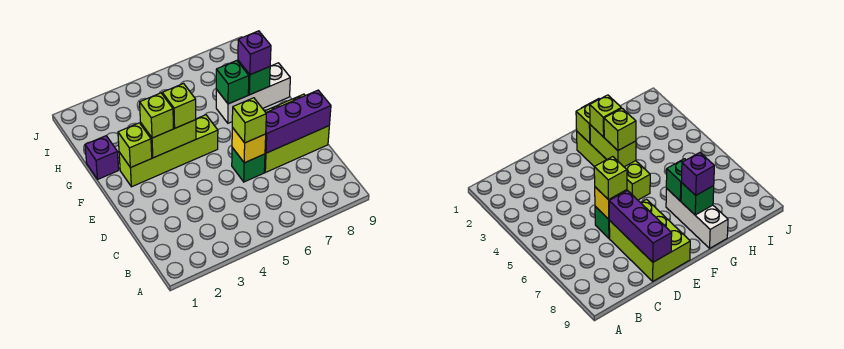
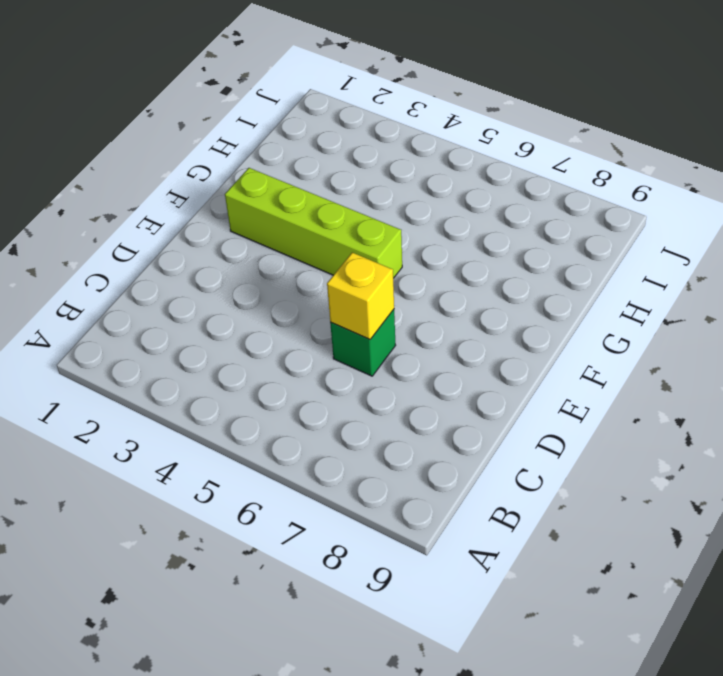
none -> lime brick D7:E9 level 1
none -> purple brick G1 level 1
none -> white brick G7:G9 level 1

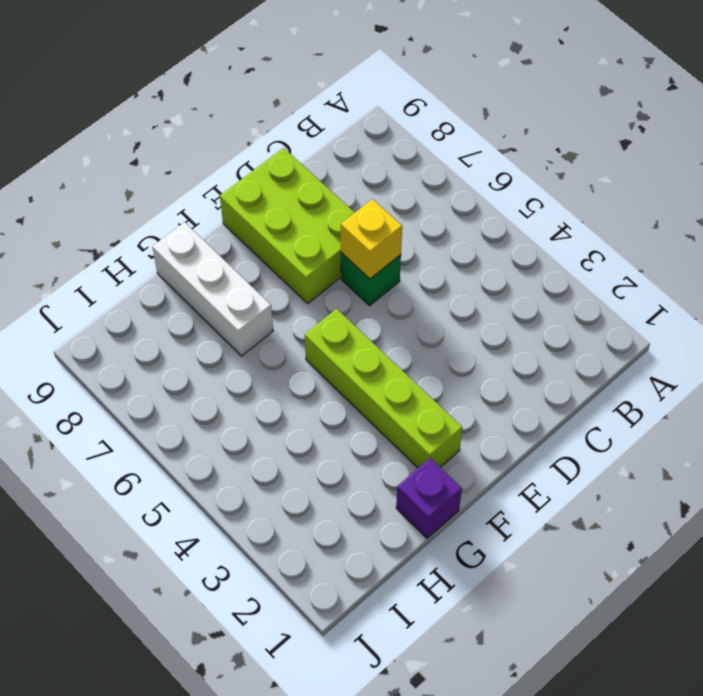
none -> purple brick D7:D9 level 2
none -> lime brick F2 level 2
none -> lime brick F3:F4 level 2

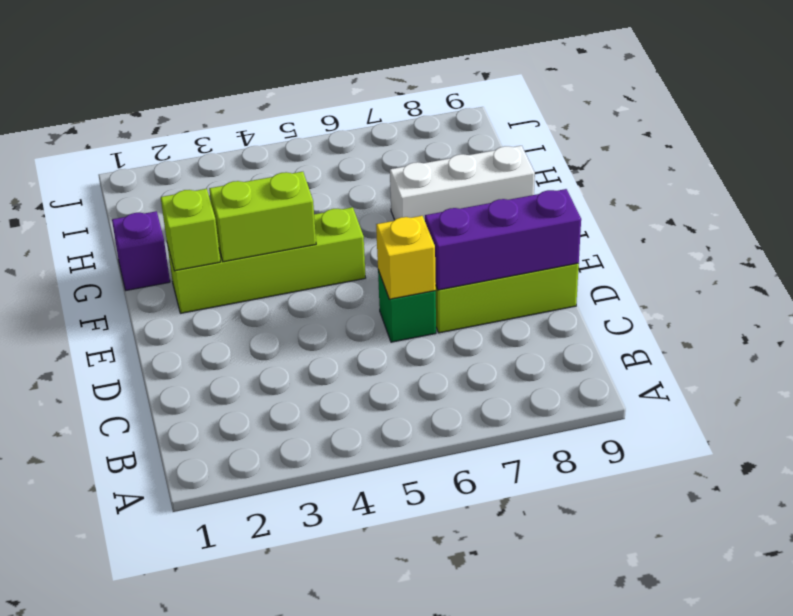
none -> green brick G7 level 2
none -> green brick G8 level 2
none -> lime brick D6 level 3

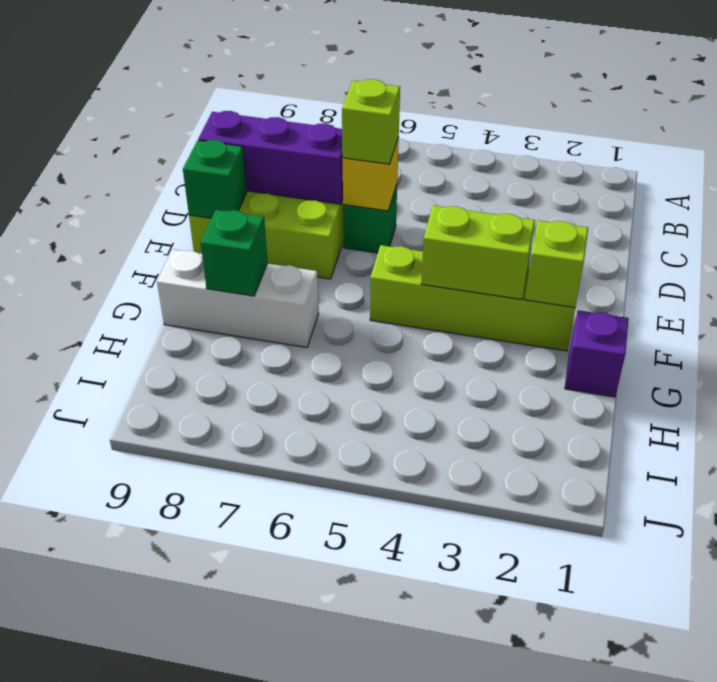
green brick E9 level 2 -> green brick G7 level 2
none -> lime brick F3 level 3
none -> lime brick F4 level 3
none -> purple brick G8 level 3

